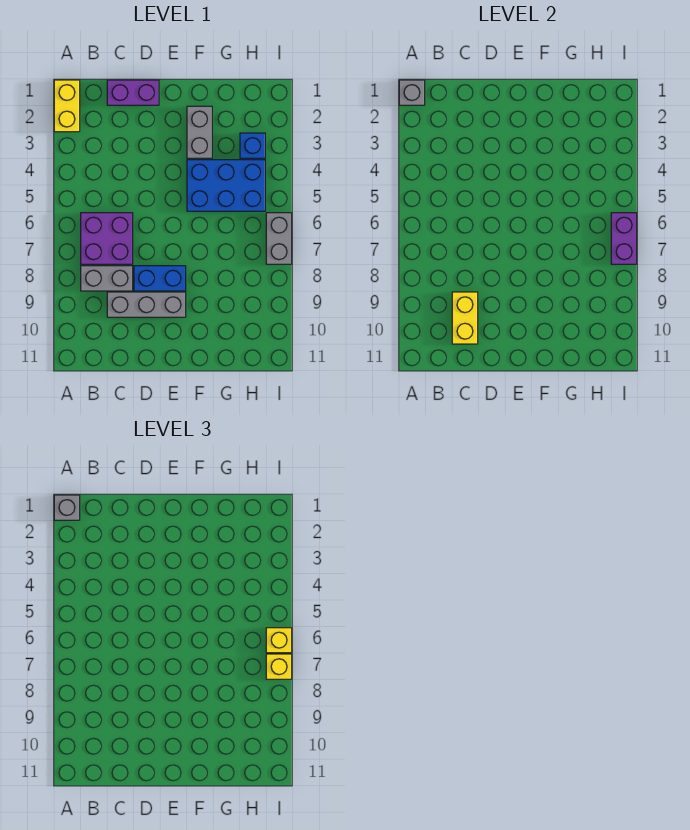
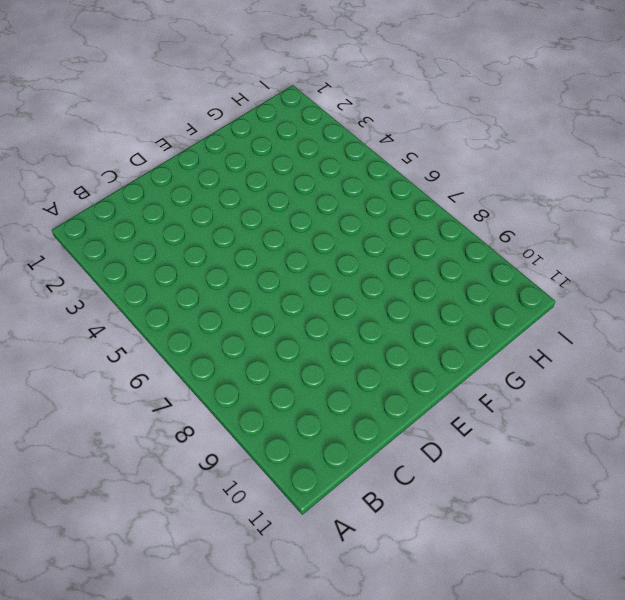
none -> yellow brick A1:A2 level 1
none -> purple brick B6:C7 level 1
none -> grey brick B8:C8 level 1

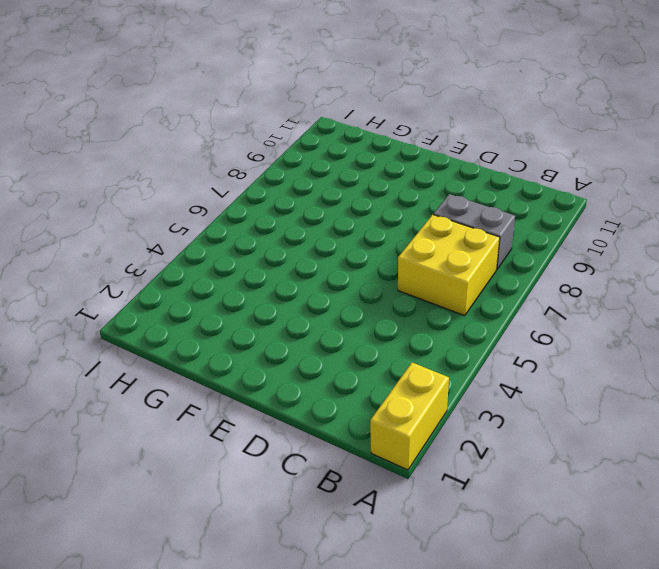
yellow brick B6:C7 level 1 -> purple brick B6:C7 level 1
none -> purple brick C1:D1 level 1
none -> grey brick C9:E9 level 1
none -> blue brick D8:E8 level 1

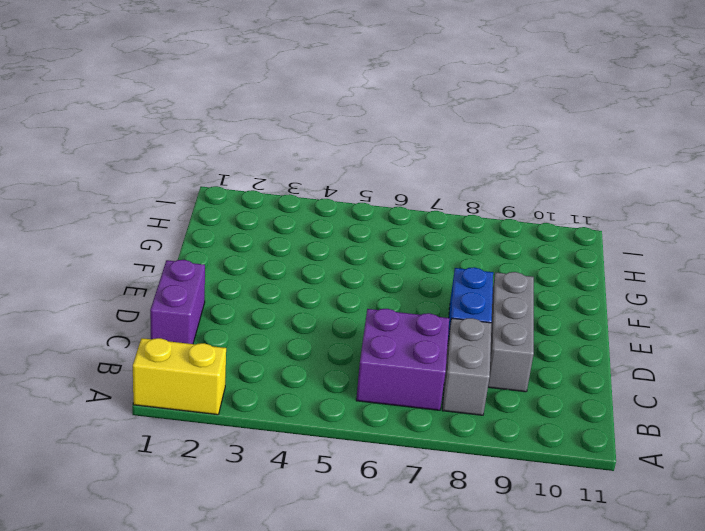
none -> grey brick F2:F3 level 1
none -> blue brick F4:H5 level 1
none -> blue brick H3 level 1

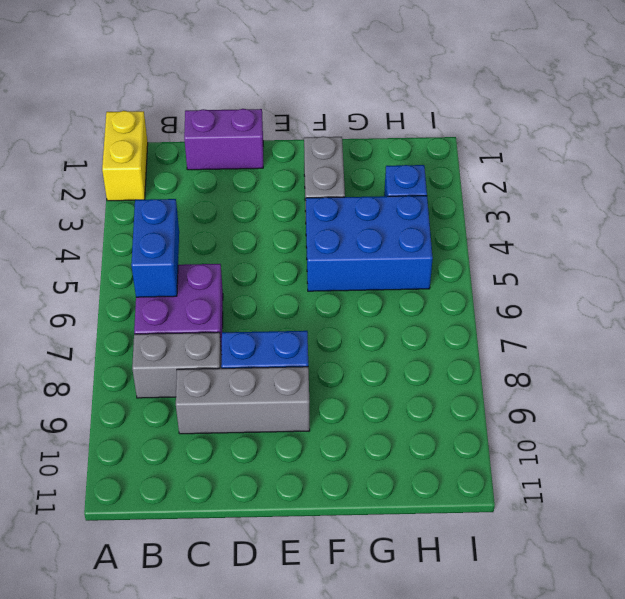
blue brick B5:B6 level 2 -> none
none -> grey brick I6:I7 level 1
none -> grey brick A1 level 2
none -> yellow brick C9:C10 level 2

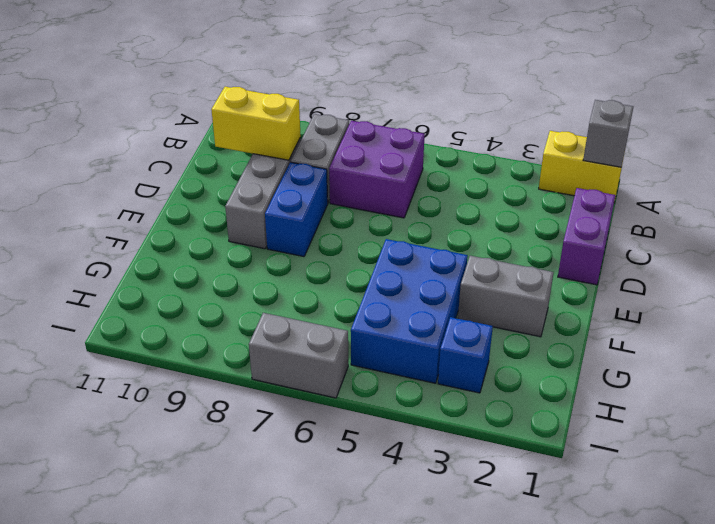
none -> purple brick I6:I7 level 2
none -> grey brick A1 level 3
none -> yellow brick I6 level 3

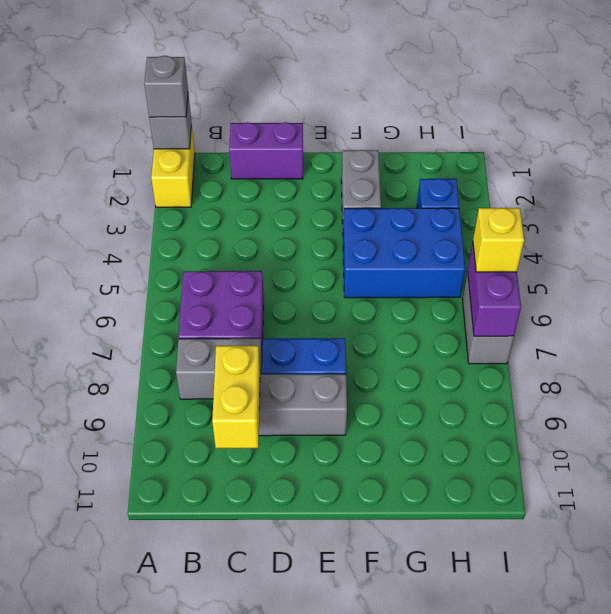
none -> yellow brick I7 level 3

